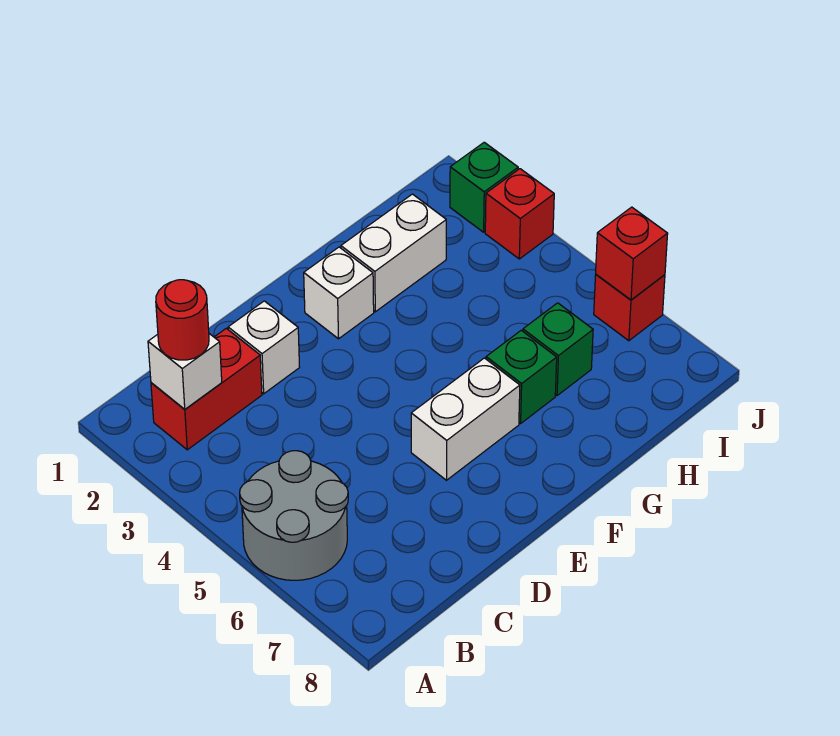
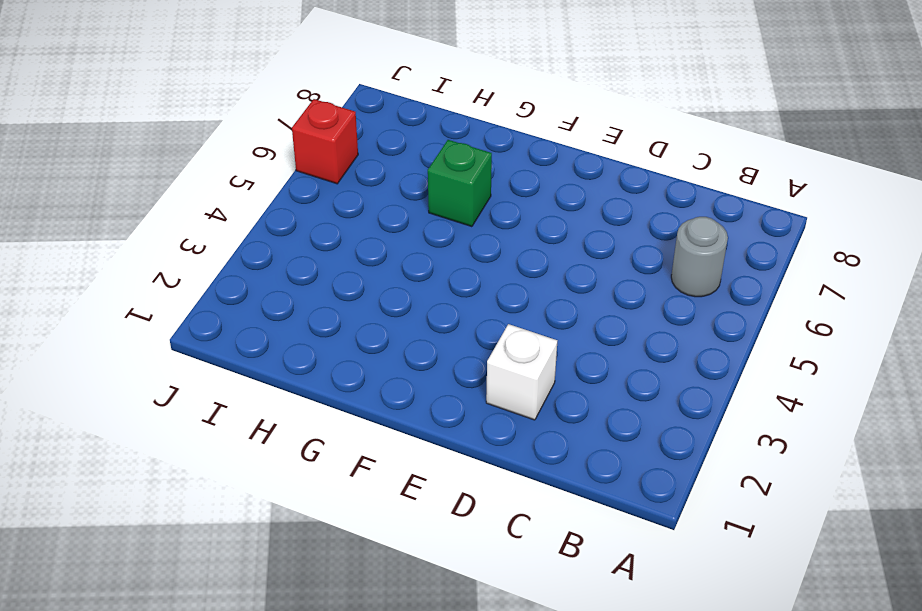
grey round brick B6 level 1 -> grey round brick A5:B6 level 1
none -> red brick B2:C2 level 1
none -> white brick E6:F6 level 1
none -> white brick F2 level 1

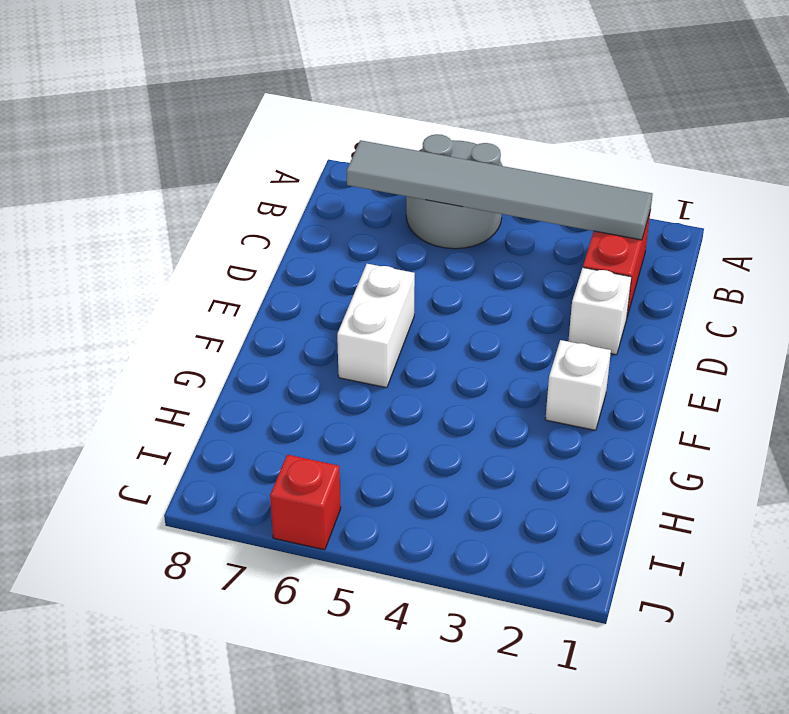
grey tile B2:B7 level 2 -> white brick B2 level 2
none -> white brick G2:H2 level 1
none -> green brick G6 level 1
none -> green brick H6 level 1

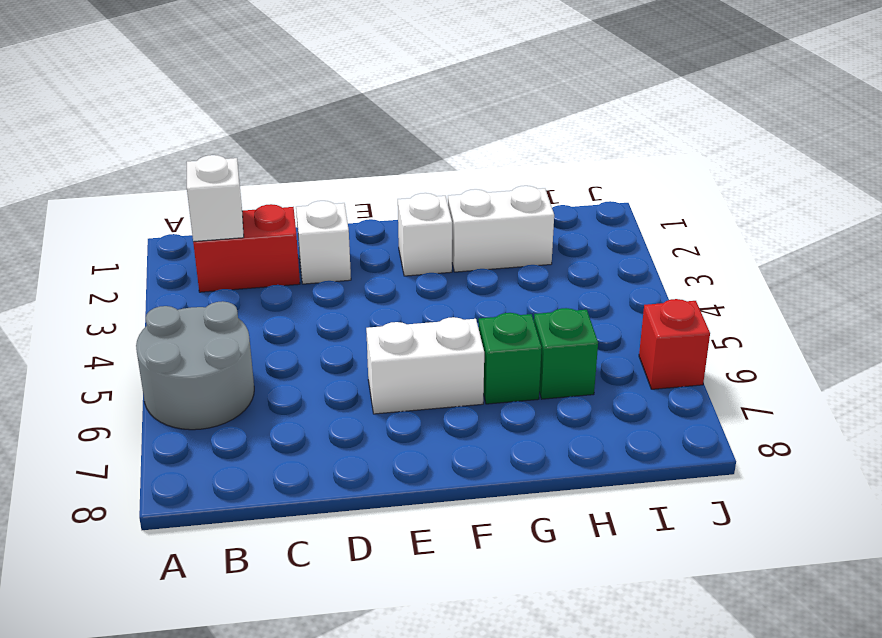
none -> green brick J2 level 1
none -> red brick J3 level 1
none -> red brick J6 level 2

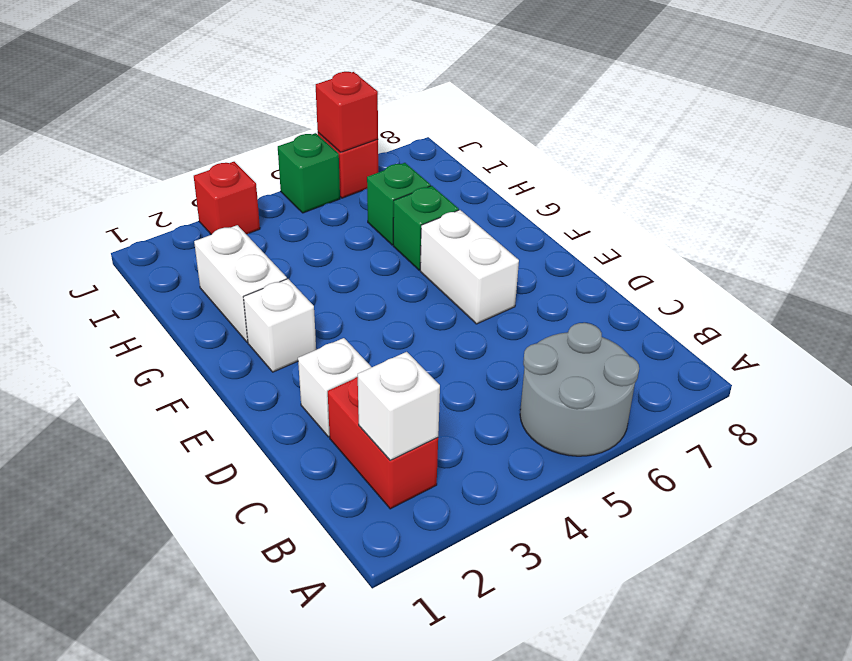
green brick J5 level 1 -> green brick J2 level 1
none -> red round brick B2 level 3

